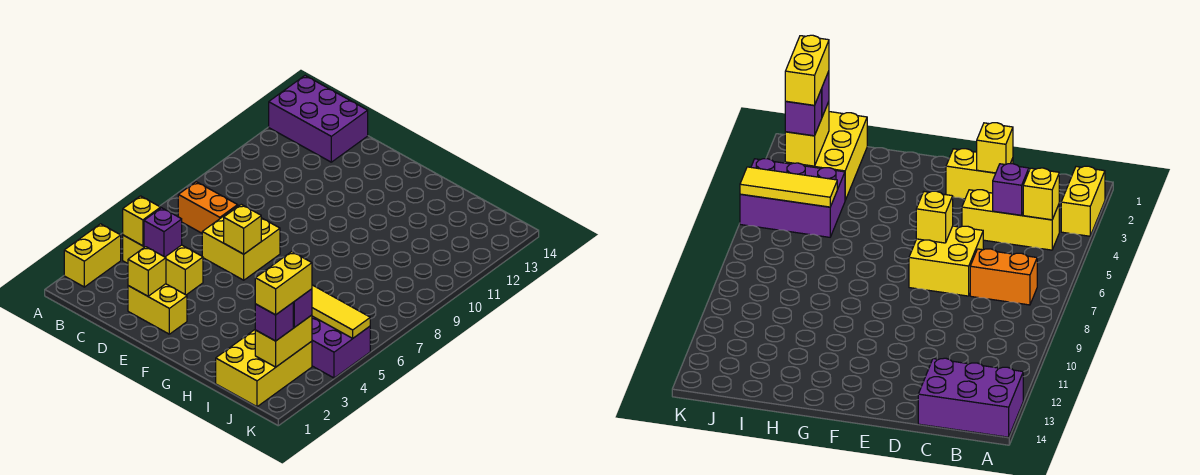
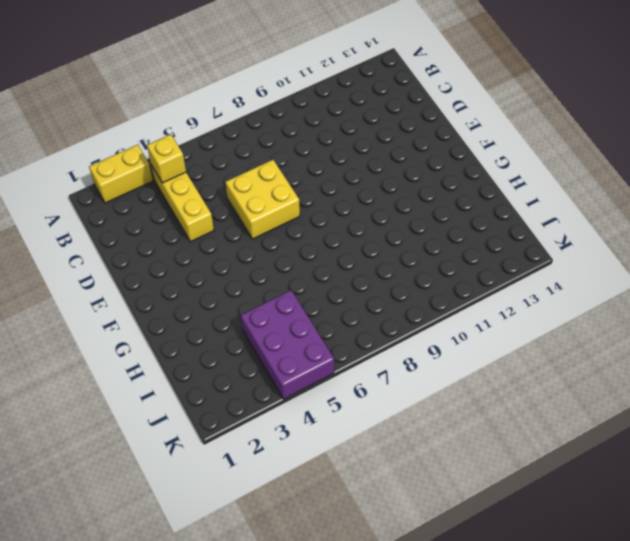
none -> purple brick A13:C14 level 1
none -> orange brick B7:C7 level 1
none -> yellow brick D2:E2 level 1

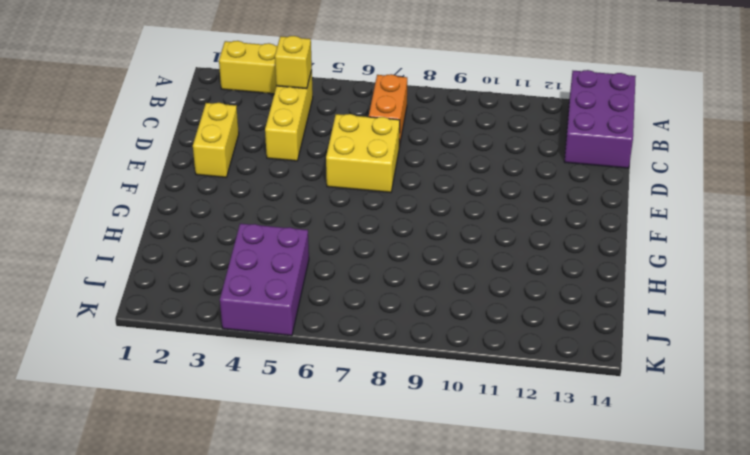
none -> yellow brick I1:J3 level 1
none -> purple brick C4 level 2
none -> yellow brick D2 level 2

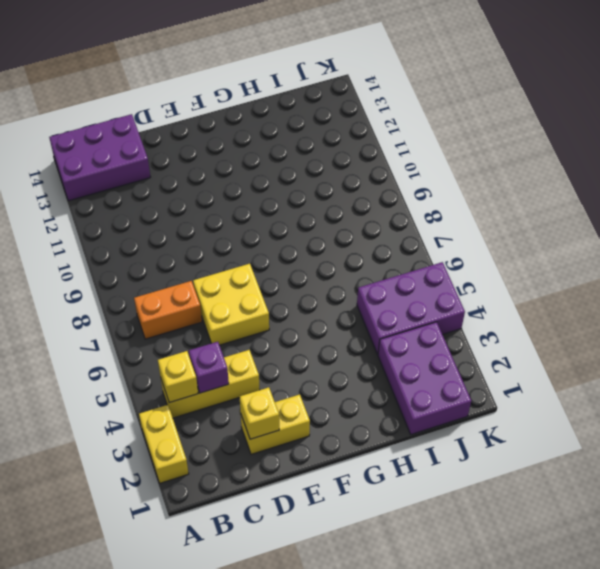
purple brick I1:J3 level 1 -> yellow brick I1:J3 level 1
none -> yellow brick E6 level 2
none -> yellow tile I5:K5 level 2
none -> yellow brick J2:J3 level 2

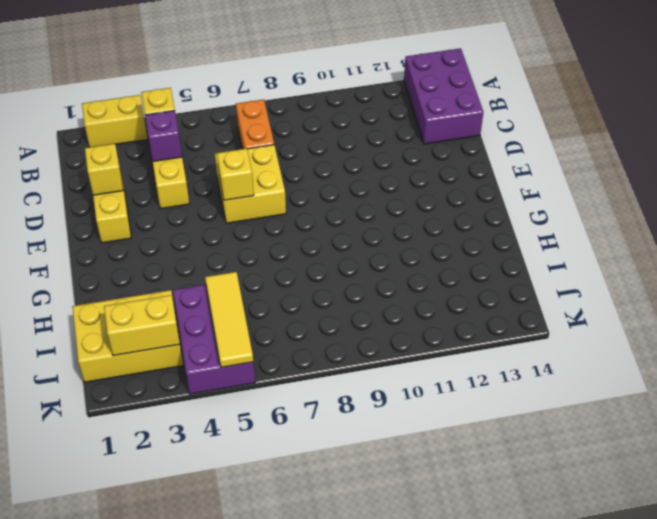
none -> purple brick J2 level 3
none -> purple brick J3 level 3
none -> yellow brick J2:J3 level 4

